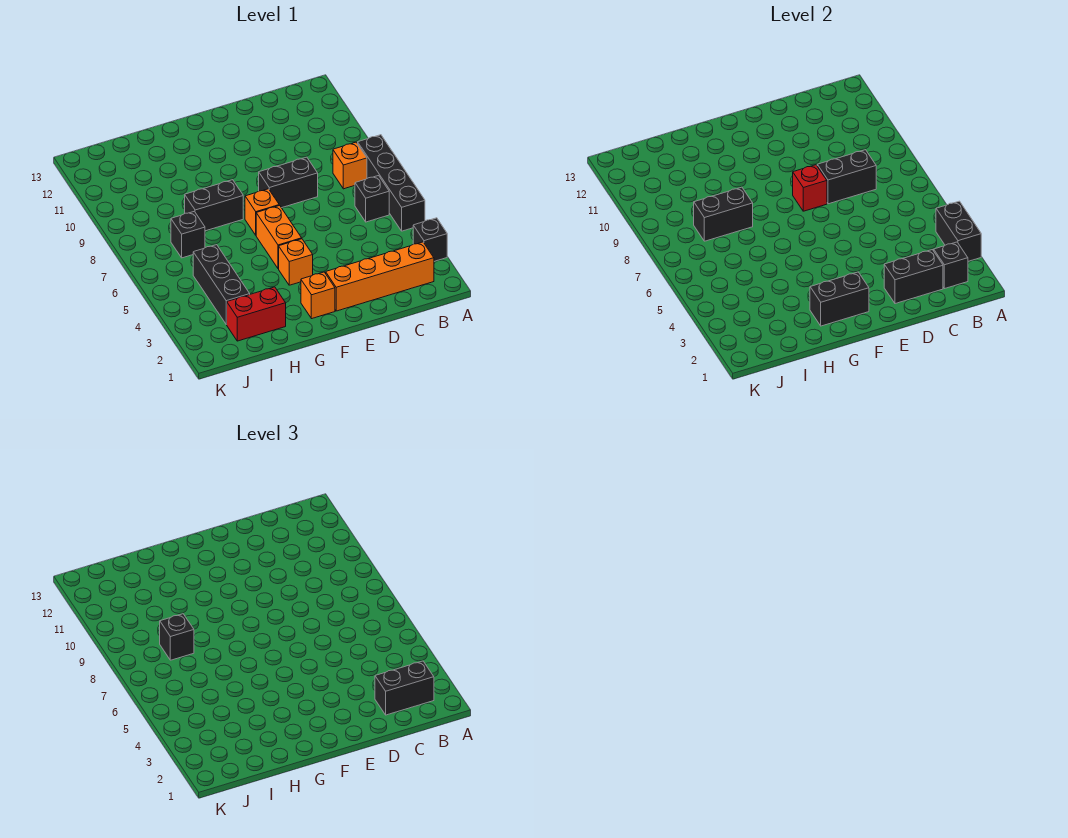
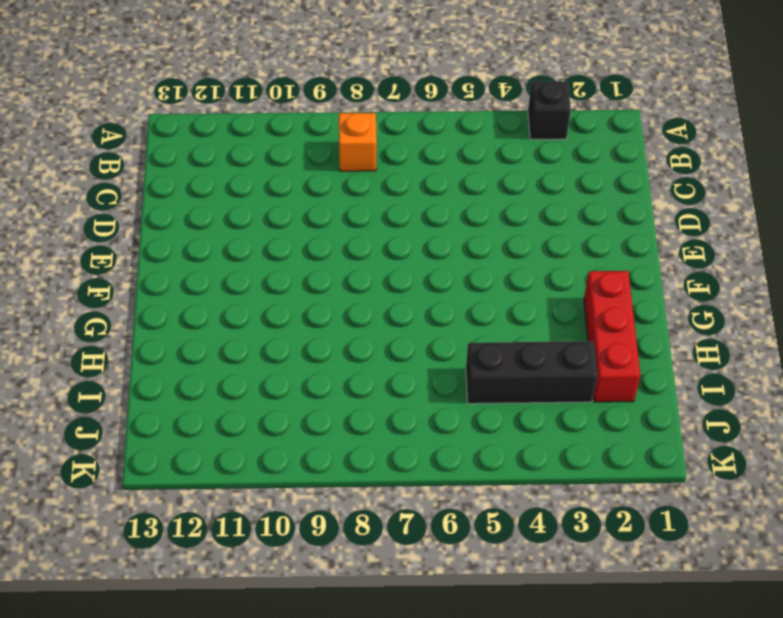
red brick G2:I2 level 1 -> red brick H2:I2 level 1
none -> black brick A5:A8 level 1
none -> orange brick B2:E2 level 1
none -> black brick B6 level 1

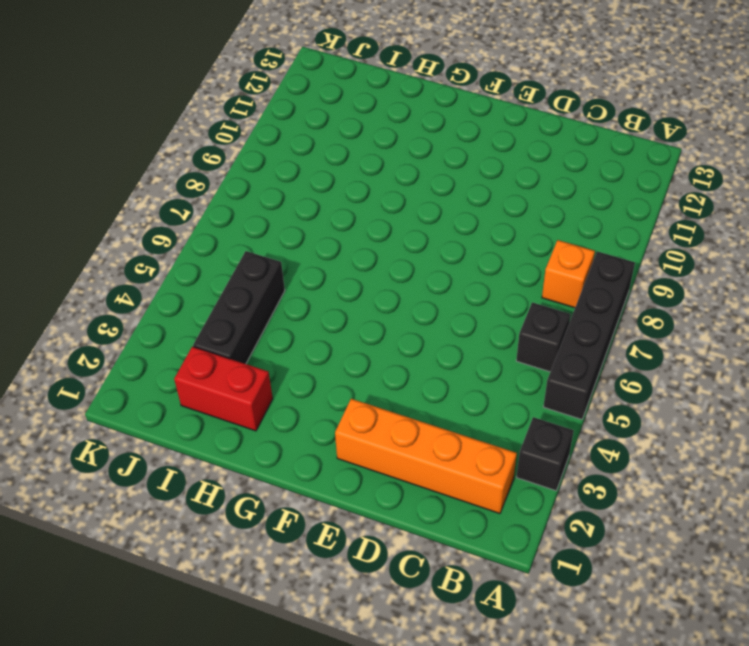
none -> black brick D8:E8 level 1
none -> orange brick F2 level 1
none -> orange brick F4 level 1

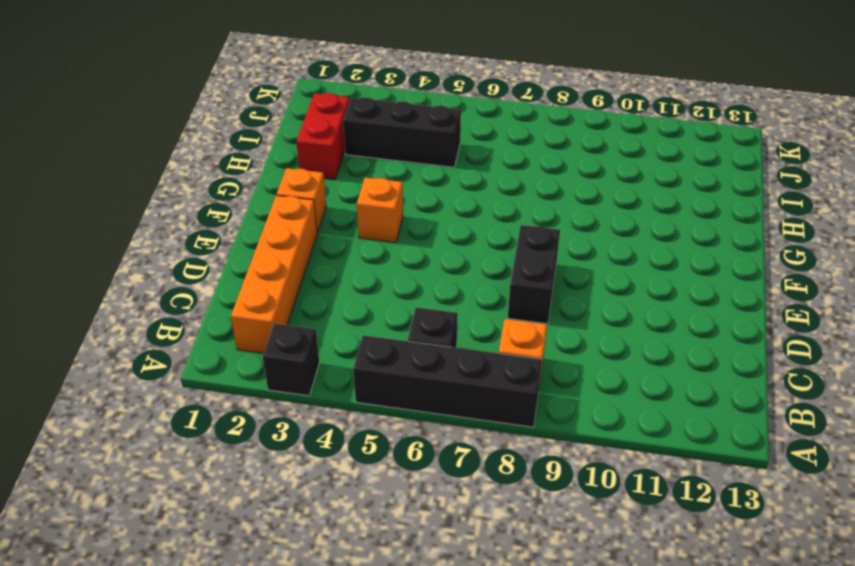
none -> orange brick F5:F6 level 1
none -> orange brick F7 level 1
none -> black brick G8:H8 level 1

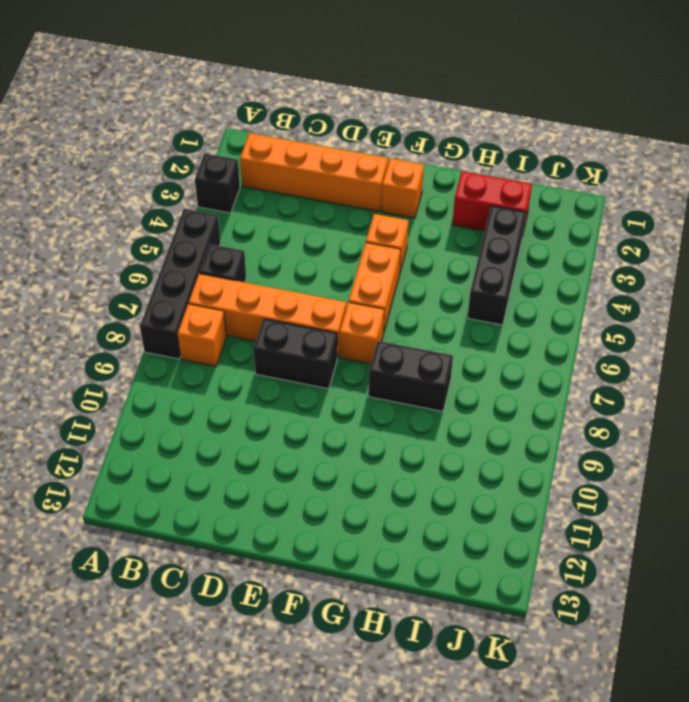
orange brick B7:E7 level 1 -> none
none -> black brick I7 level 1
none -> black brick A3:A4 level 2
none -> black brick B2 level 2

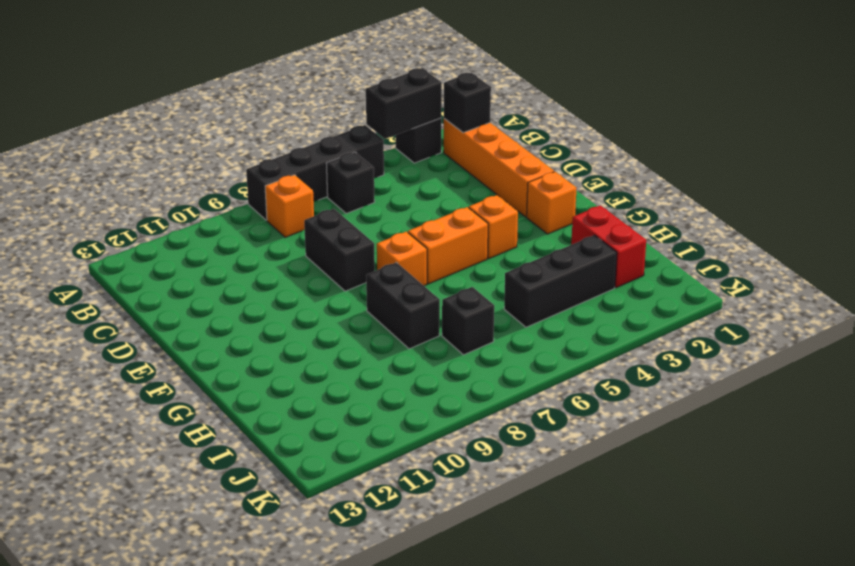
none -> black brick C2:D2 level 2
none -> black brick C8:D8 level 2
none -> red brick E8 level 2

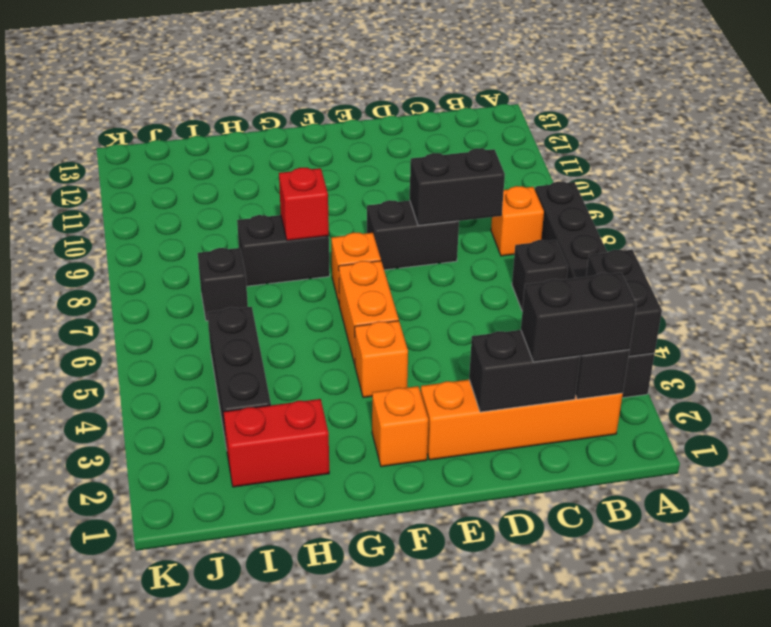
red brick G8 level 2 -> red brick E8 level 2
none -> black brick F2:G2 level 2
none -> black brick H8:I8 level 2
none -> black brick I8 level 3

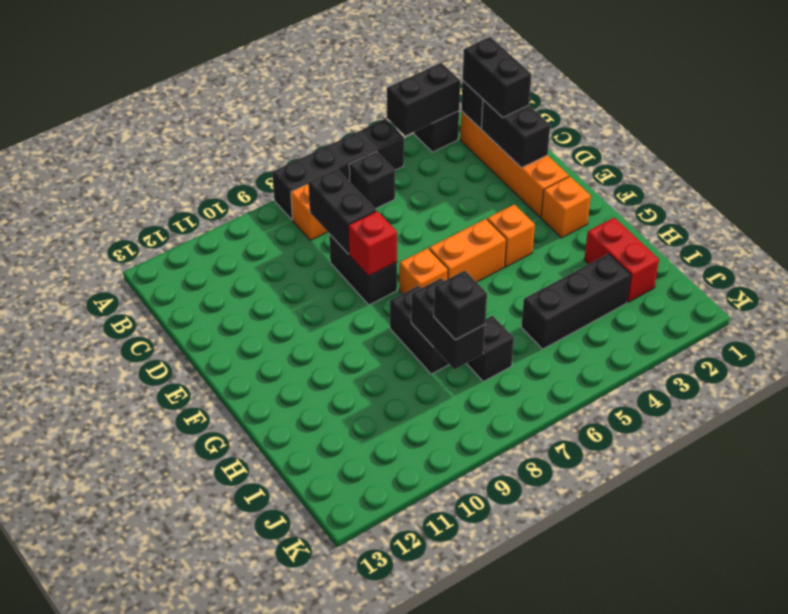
none -> black brick F2:G2 level 2

